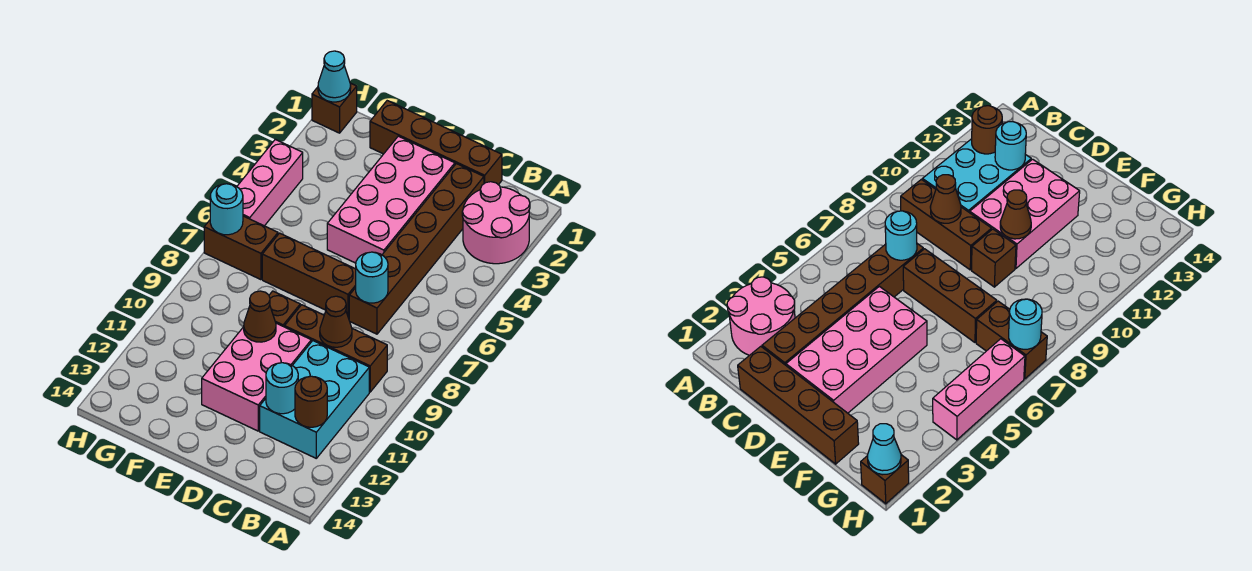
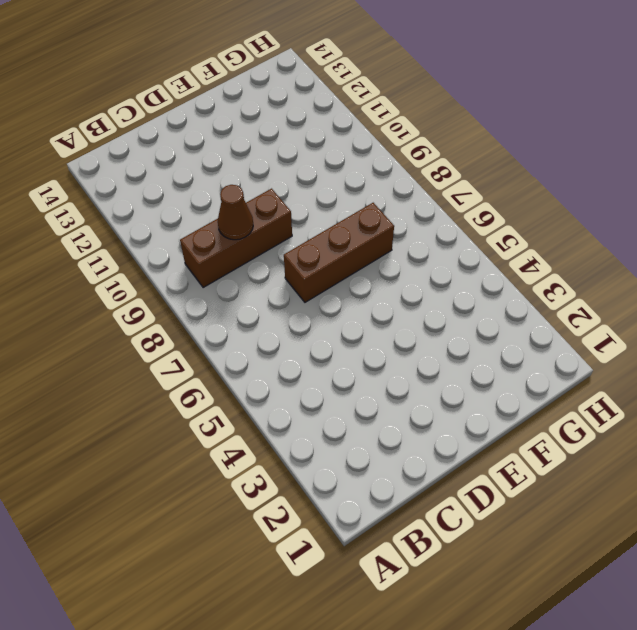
none -> pink round brick A2:B3 level 1
none -> cyan brick B10:C12 level 1
none -> brown brick C1:F1 level 1

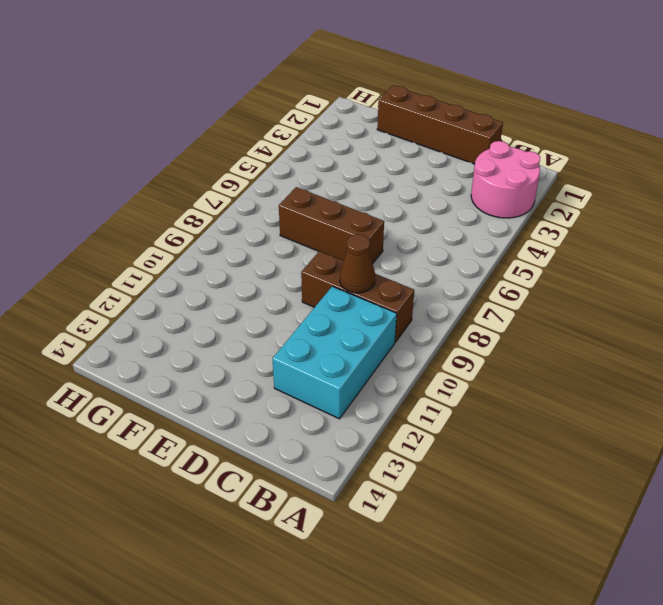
none -> brown brick C2:C7 level 1
none -> pink brick D2:E5 level 1
none -> pink brick D10:E12 level 1

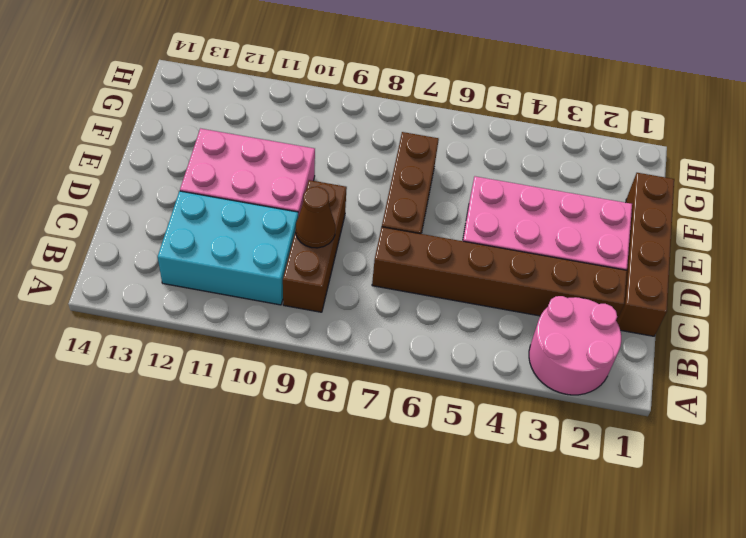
none -> brown brick E9 level 1
none -> brown brick G7:H7 level 1
none -> brown brick H1 level 1

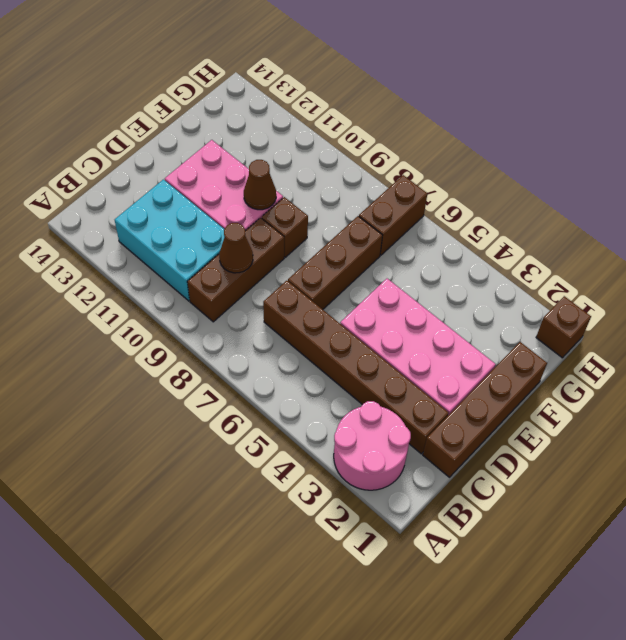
none -> pink brick H4:H6 level 1
none -> brown round brick B12 level 2
none -> cyan round brick C7 level 2

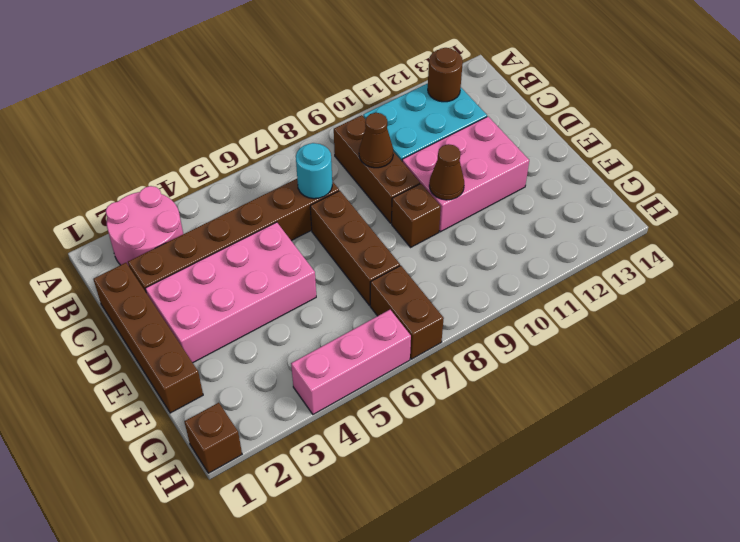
none -> cyan round brick C12 level 2
none -> cyan cone H1 level 2
none -> cyan round brick H7 level 2

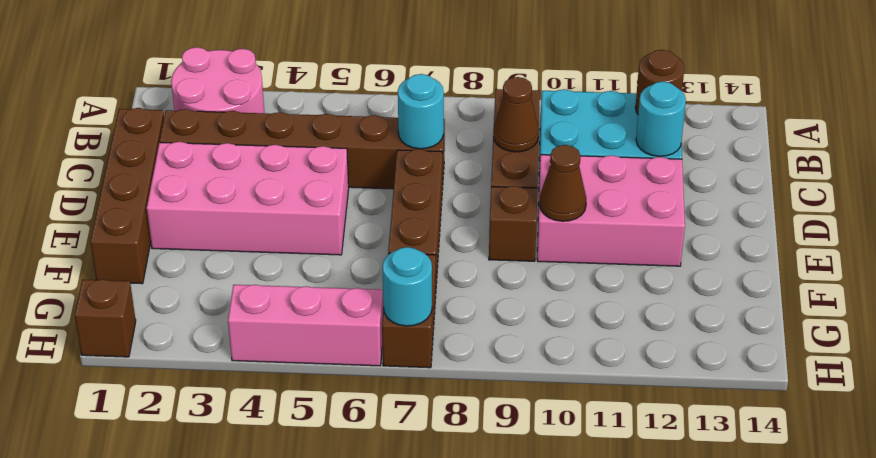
none -> cyan cone H1 level 2

